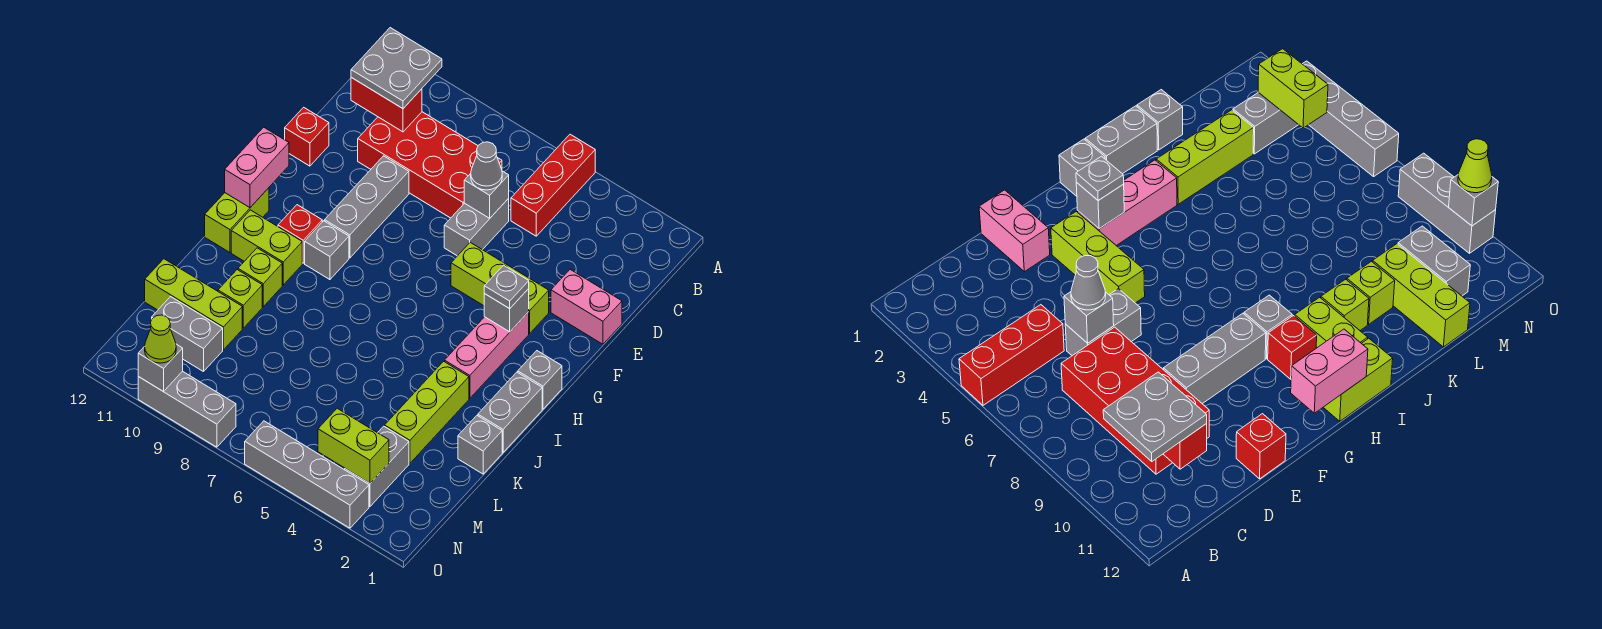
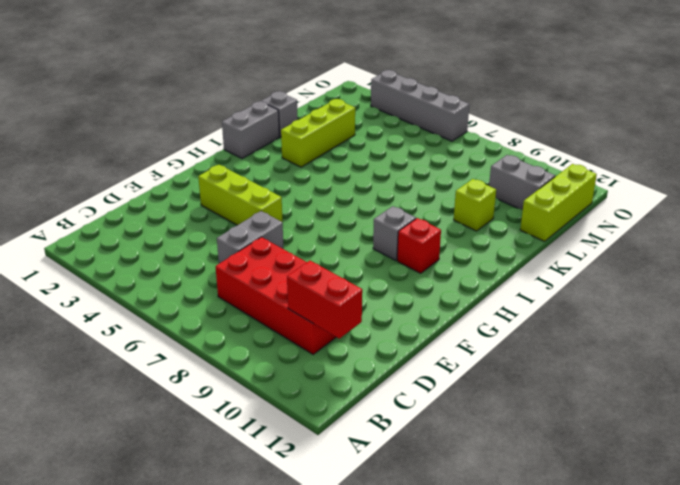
lime brick L12:N12 level 1 -> lime brick L10:L12 level 1
none -> red brick A5:C5 level 1
none -> pink brick E1:E2 level 1
none -> grey brick E9:G9 level 1
none -> red brick E12 level 1

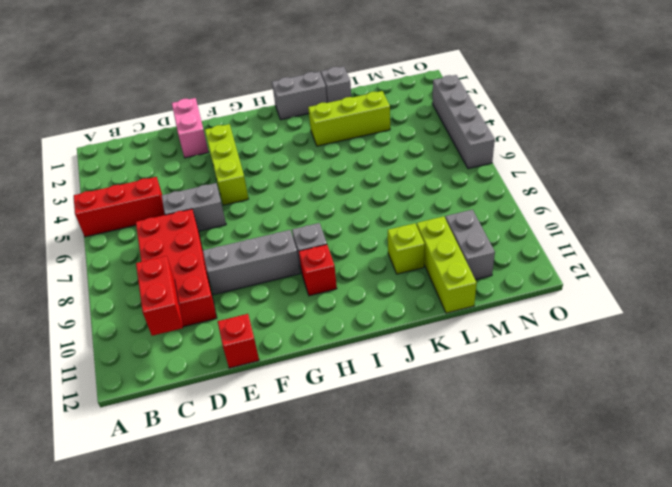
none -> pink brick G3:I3 level 1
none -> grey brick H1 level 1
none -> lime brick H12:I12 level 1
none -> lime brick I10:I11 level 1

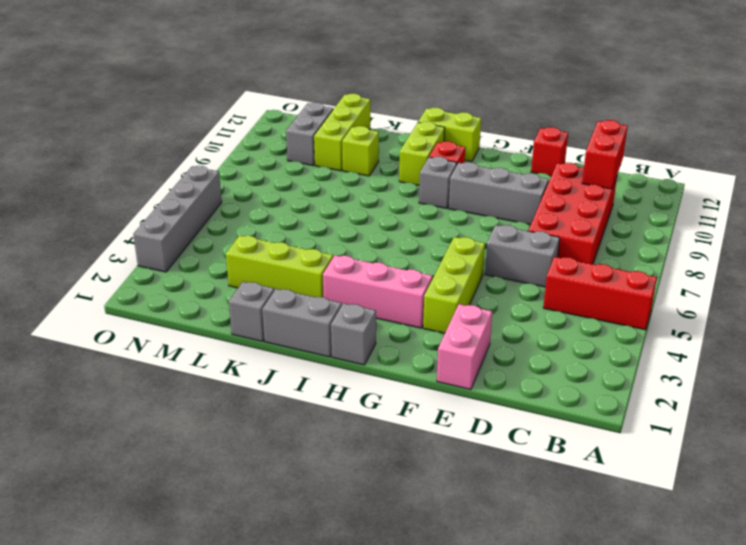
none -> lime brick J10 level 1
none -> grey brick M3:N3 level 1
none -> grey brick O8:O10 level 1
none -> grey brick D6 level 2

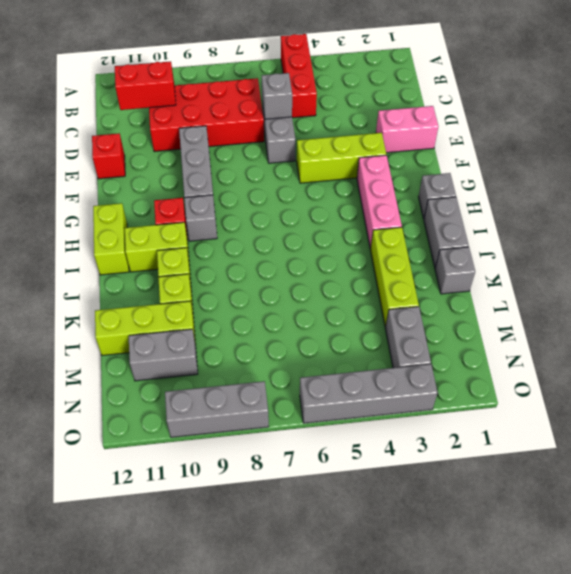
none -> grey brick G3 level 2
none -> pink brick G12:H12 level 2
none -> lime brick N3:N4 level 2
none -> grey brick O10 level 2

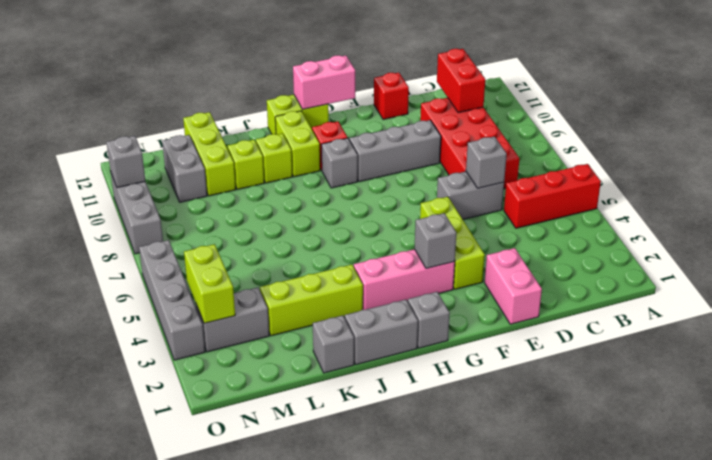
none -> grey plate B10:C11 level 3
none -> grey cone D6 level 3
none -> grey plate G3 level 3
none -> lime cone O10 level 3

